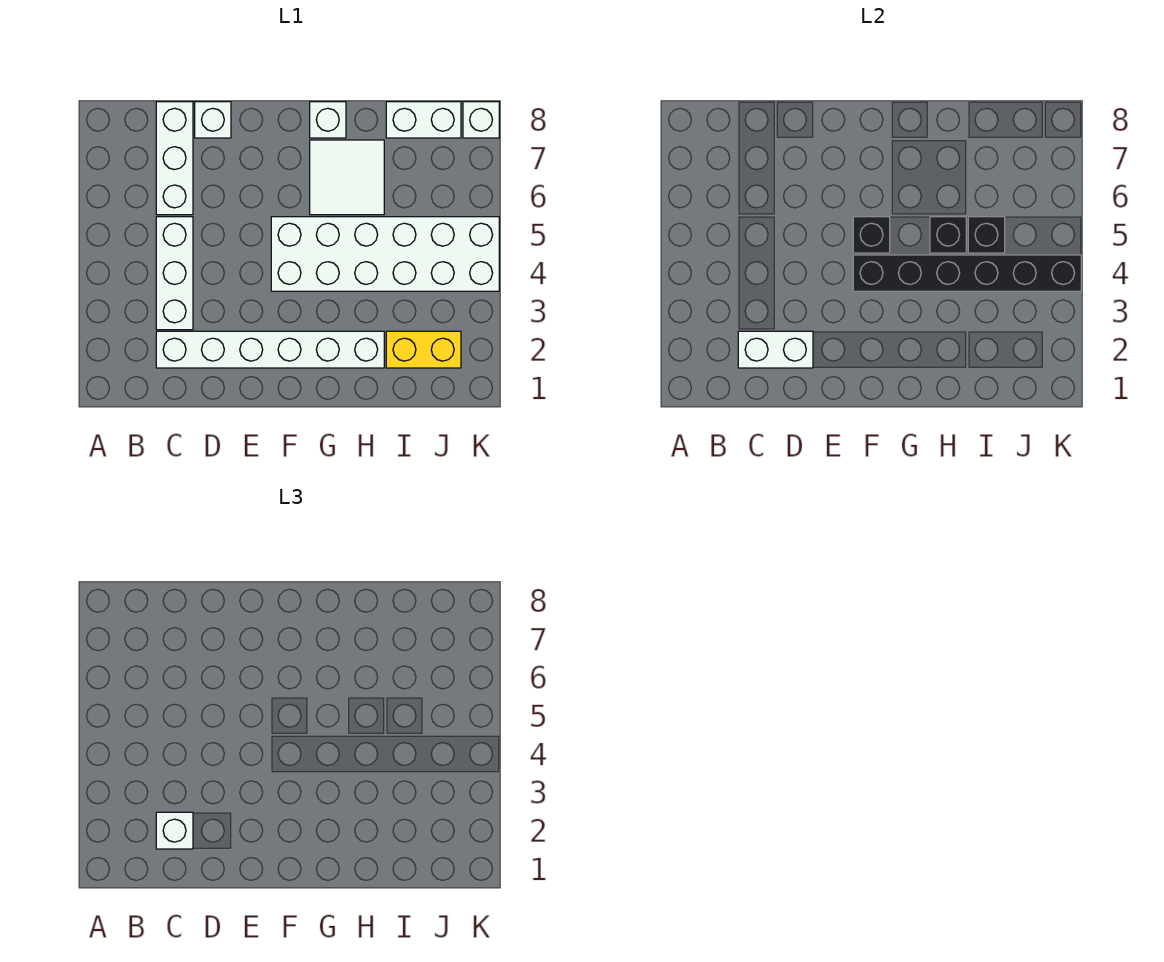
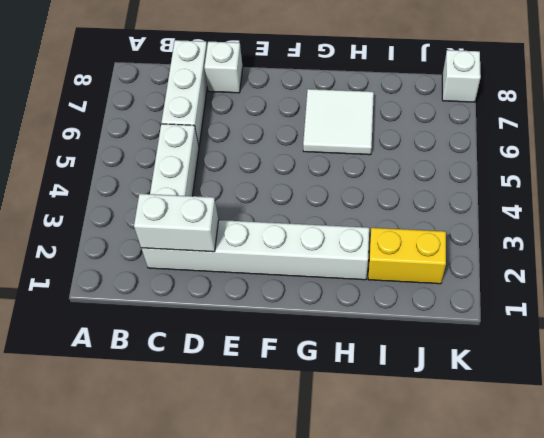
none -> white brick F4:K5 level 1
none -> white brick G8 level 1
none -> white brick I8:J8 level 1

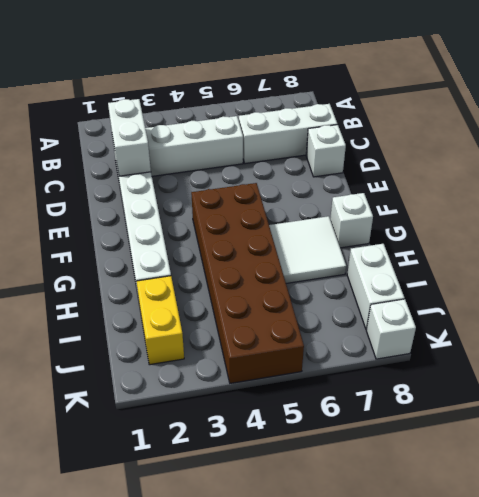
brown brick F4:K5 level 1 -> white brick F4:K5 level 1
none -> black brick F4:K4 level 2
none -> black brick F5 level 2
none -> black brick H5 level 2

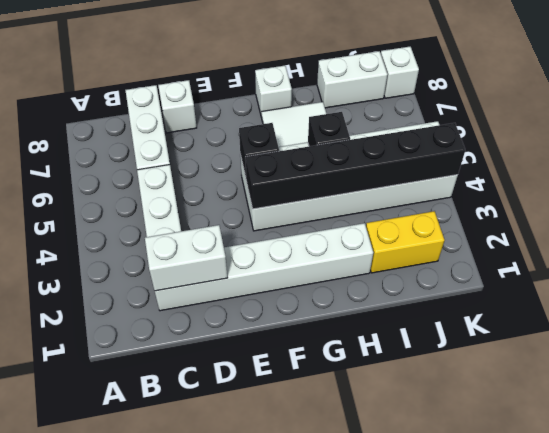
none -> black brick I5 level 2
none -> white brick C2 level 3

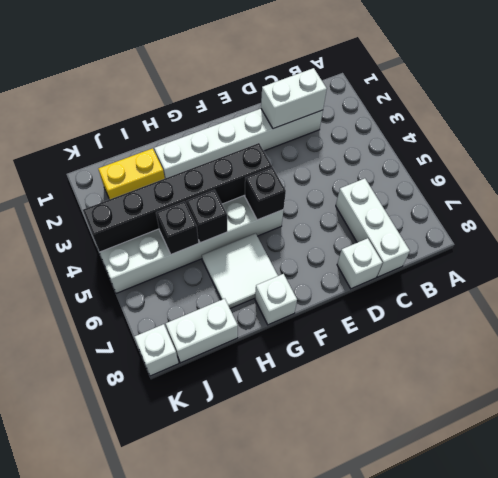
none -> white brick C3:C5 level 1
none -> white brick C2 level 3

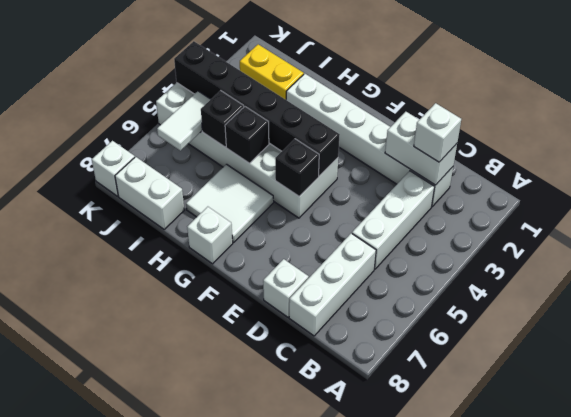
white tile J5:J6 level 2 -> none

